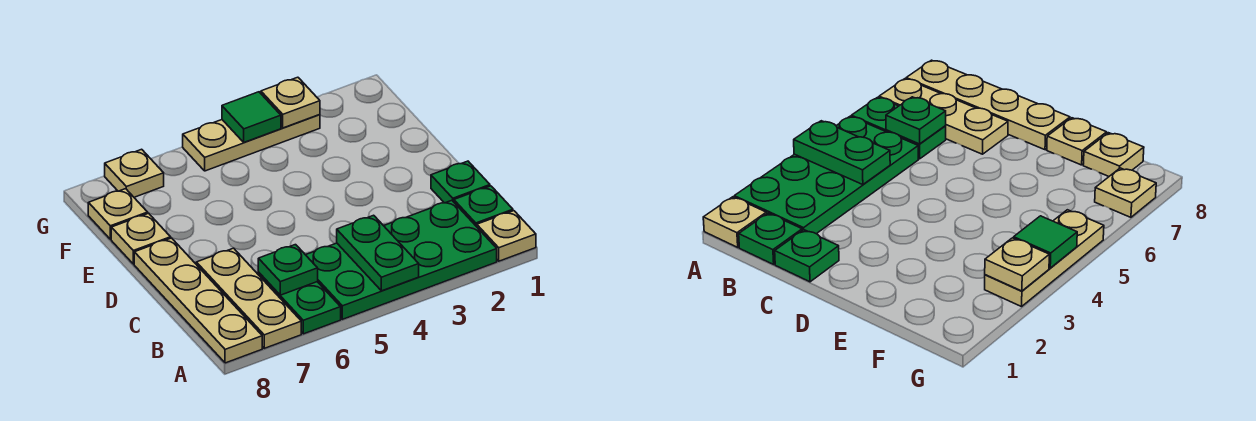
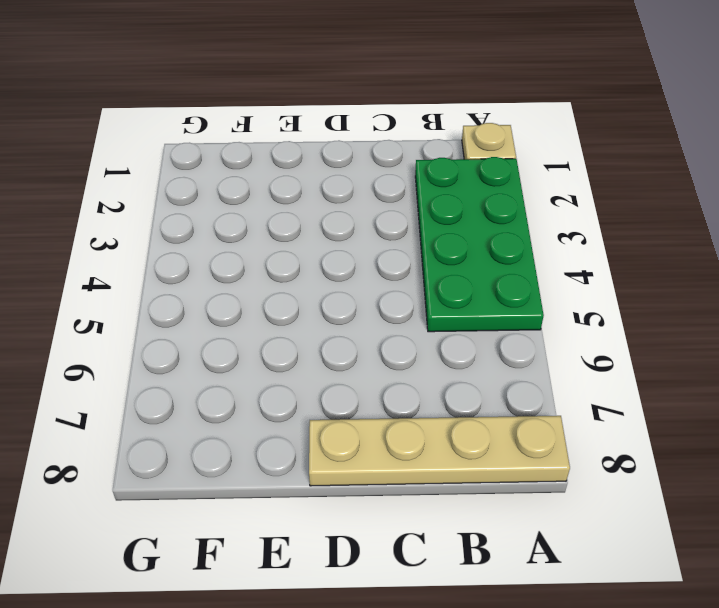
none -> green plate A6:B6 level 1
none -> tan plate A7:C7 level 1
none -> green plate B1 level 1

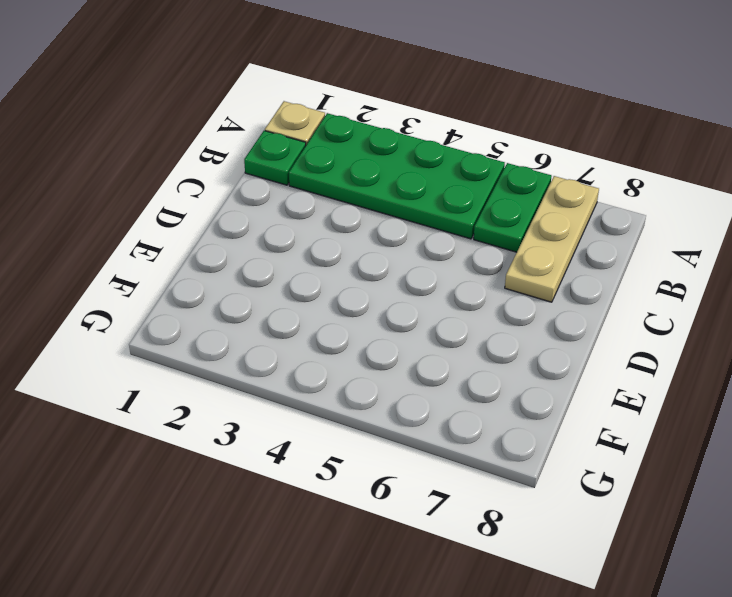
none -> tan plate A8:D8 level 1
none -> green plate C1 level 1
none -> tan plate E8 level 1

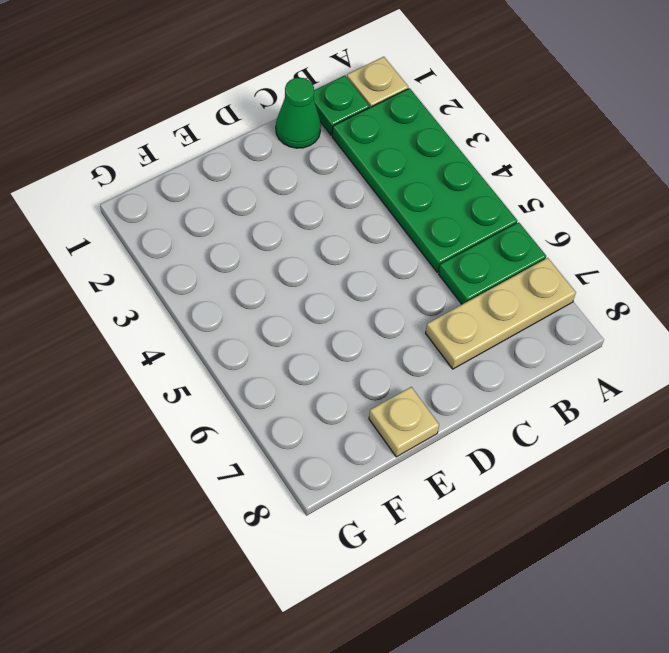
green cone C1 level 1 -> green plate C1 level 1
none -> tan plate A8:D8 level 1
none -> tan plate F8 level 1
none -> tan plate G3:G5 level 1

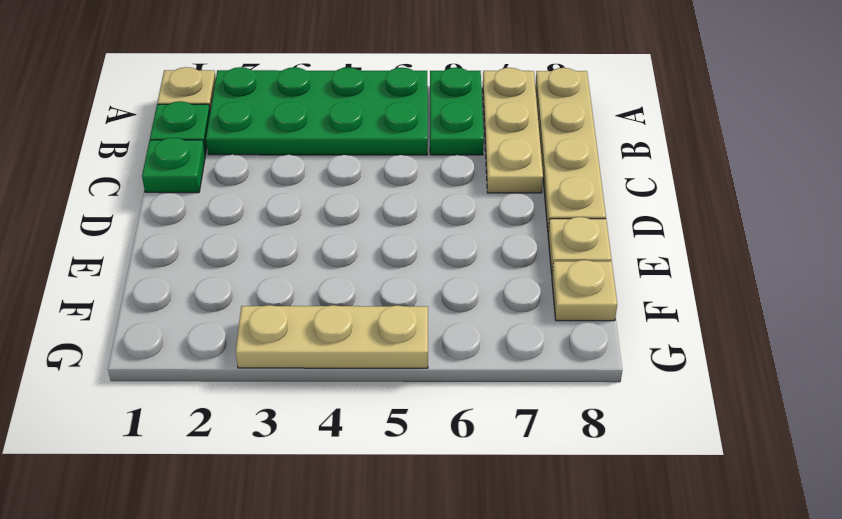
none -> tan plate G7 level 1
none -> green plate A4:B4 level 2
none -> green plate B6 level 2

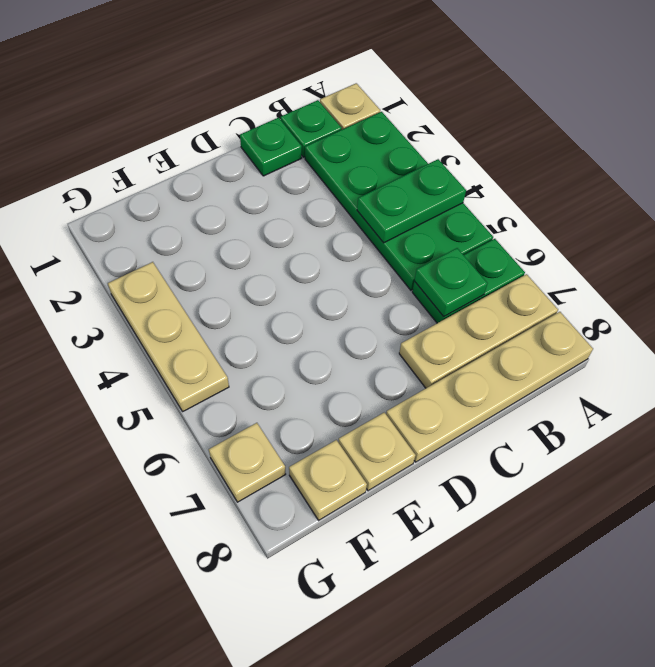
none -> tan plate G3 level 2
none -> green tile G4 level 2

